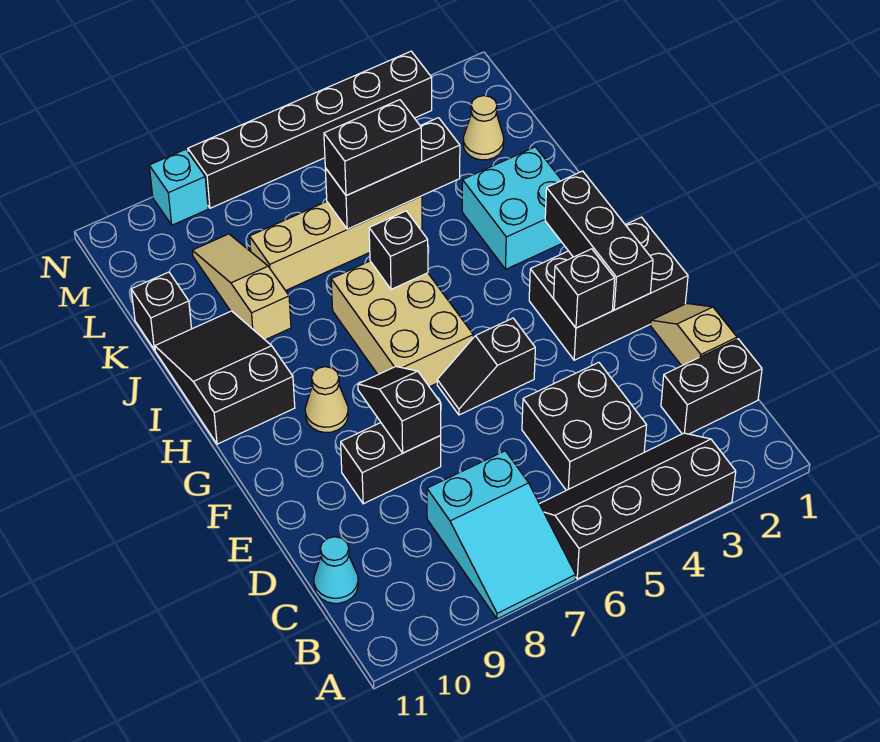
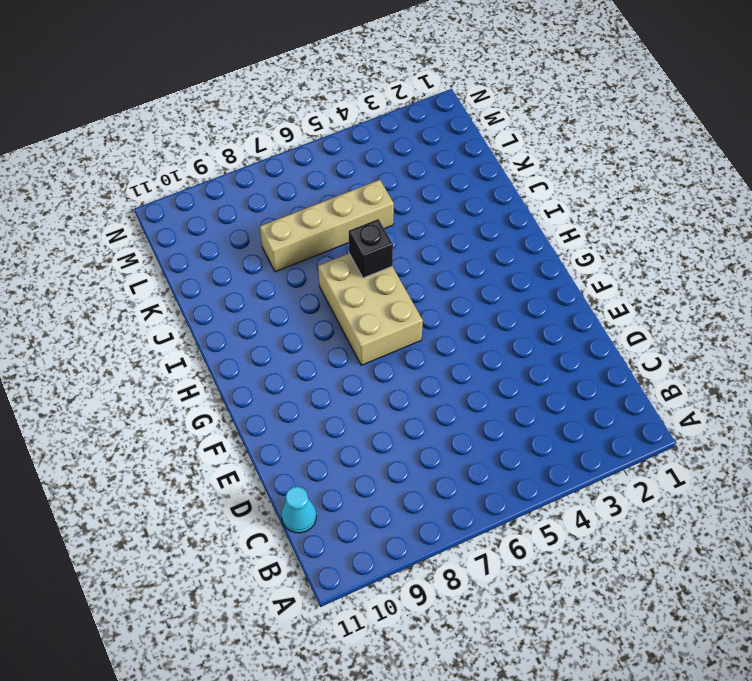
none -> black slope A3:B6 level 1 top A
none -> cyan slope A7:C8 level 1 top C
none -> black brick C1:C2 level 1

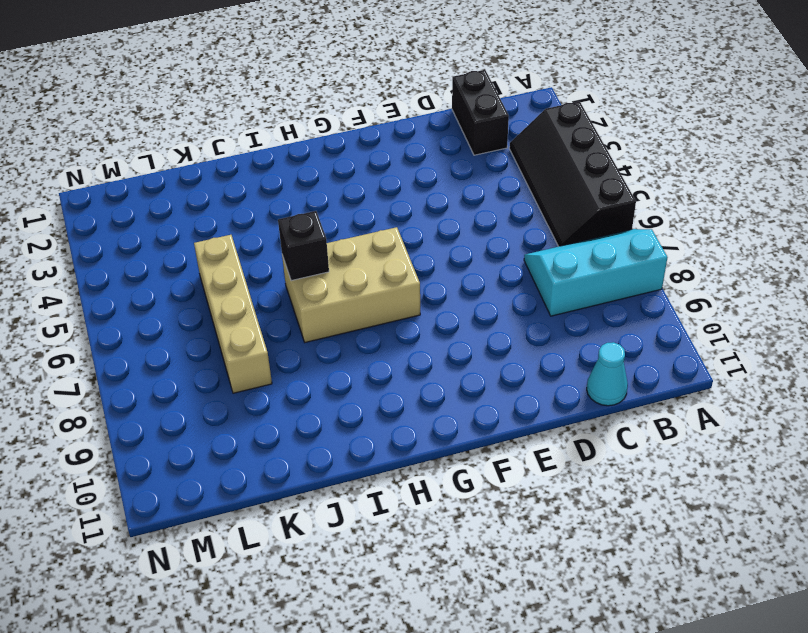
cyan slope A7:C8 level 1 top 8 -> cyan slope A7:C8 level 1 top C
none -> black brick C4:D5 level 1
none -> tan slope D1:E1 level 1 top D
none -> black brick E8:E9 level 1

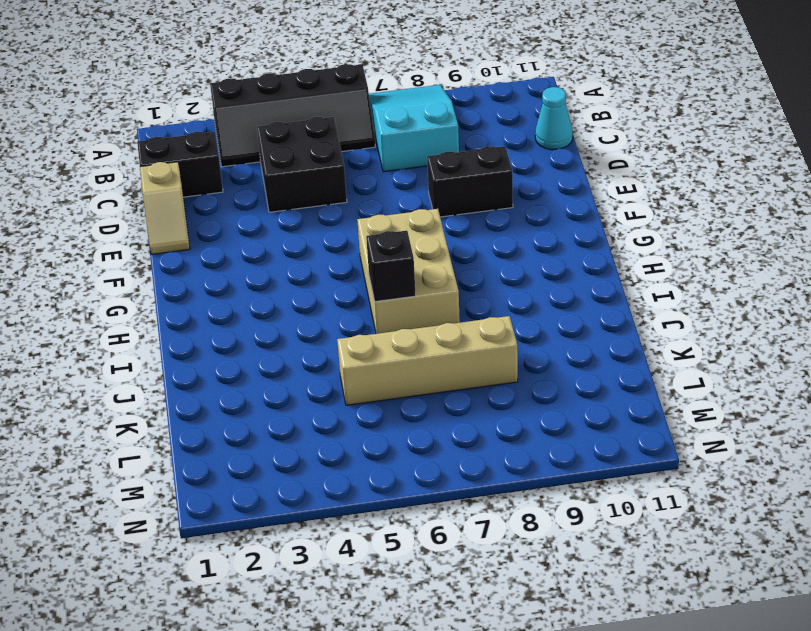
none -> black brick F1:G3 level 1
none -> black slope F5:F6 level 1 top 5
none -> tan cone G9 level 1

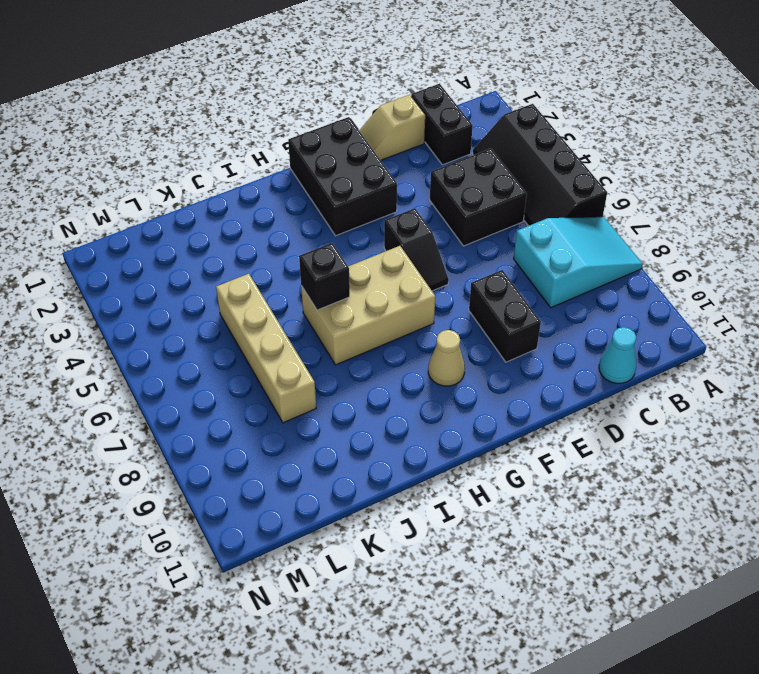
none -> black slope H10:J11 level 1 top H
none -> cyan brick I2:J3 level 1
none -> tan slope J9:L9 level 1 top J

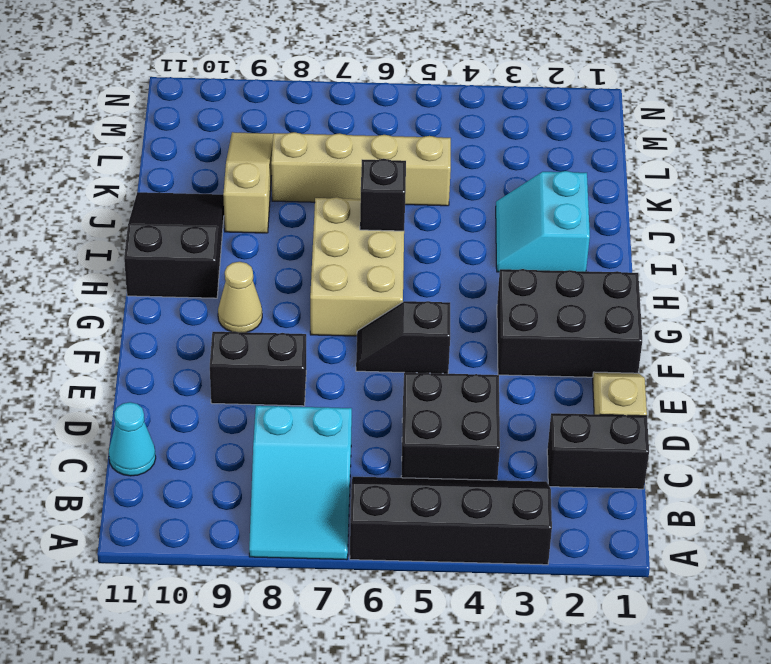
cyan slope I2:J3 level 1 top 2 -> cyan brick I2:J3 level 1
none -> black brick K11 level 1
none -> tan cone L2 level 1
none -> black brick N3:N8 level 1

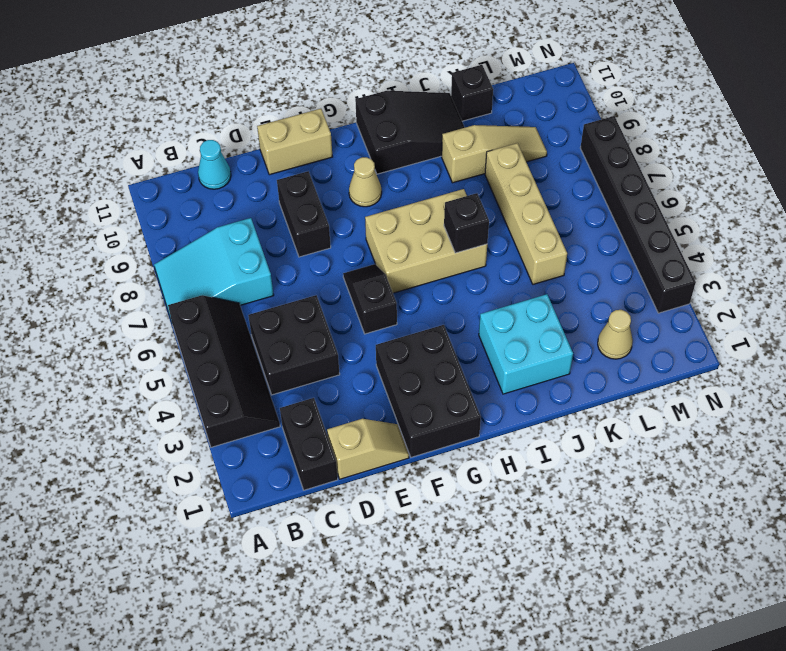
tan brick E11:F11 level 1 -> none
none -> cyan brick N9 level 1
none -> black slope E8:F8 level 2 top E
none -> black brick F2:H2 level 2

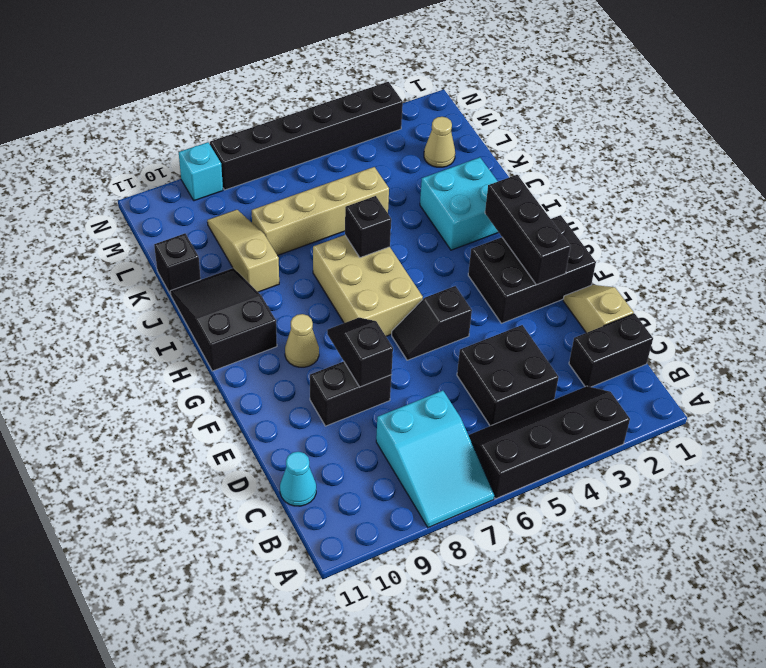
none -> black brick F3 level 2
none -> black brick K4:K6 level 2
none -> black brick K5:K6 level 3

